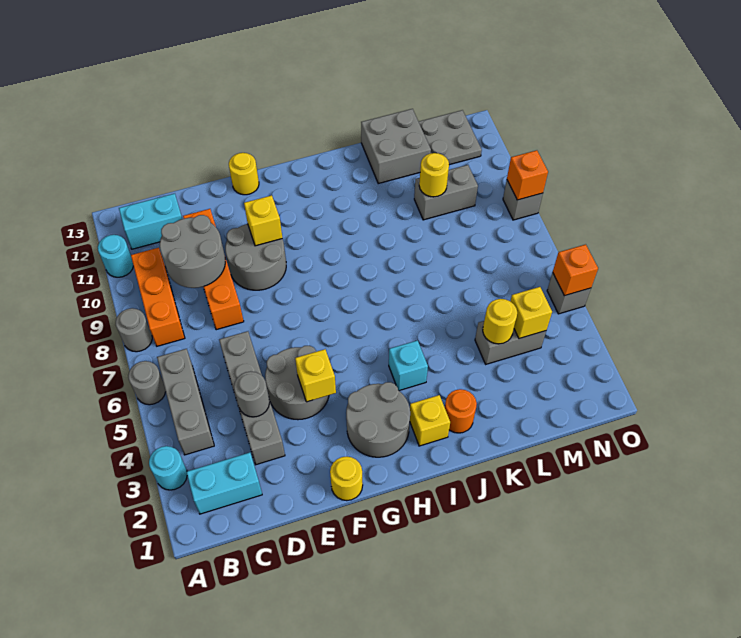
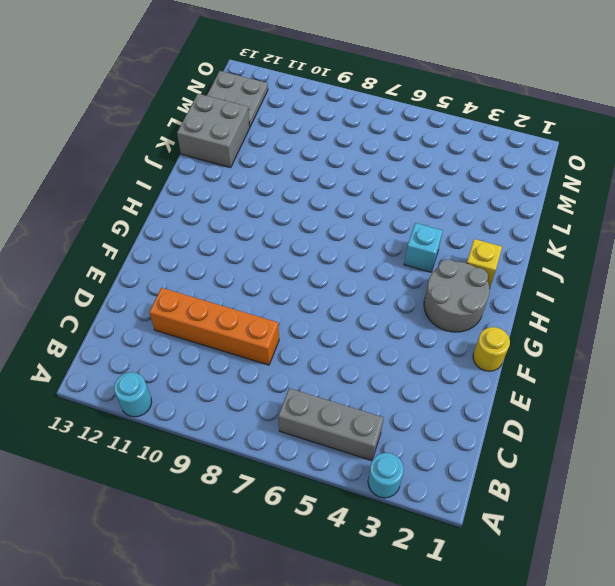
none -> grey round brick A6 level 1
none -> grey round brick A8 level 1
none -> cyan brick B2:C2 level 1
none -> orange brick B8:B10 level 1

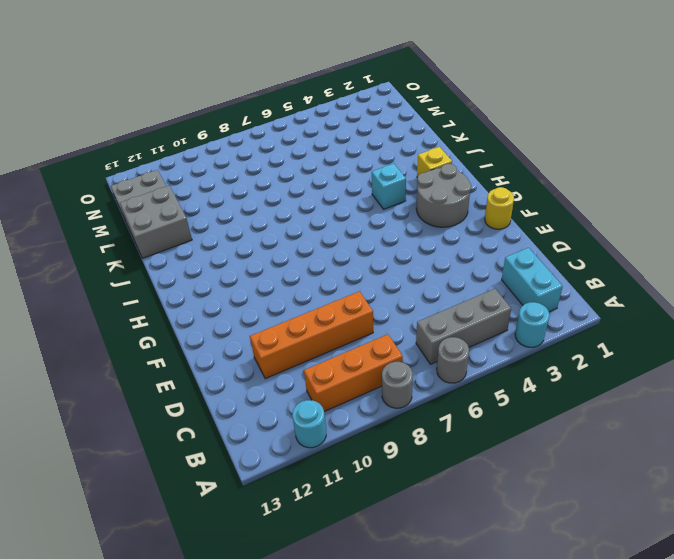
none -> cyan brick B12:C12 level 1
none -> grey brick D3:D6 level 1
none -> grey round brick E4:F5 level 1
none -> grey round brick E9:F10 level 1

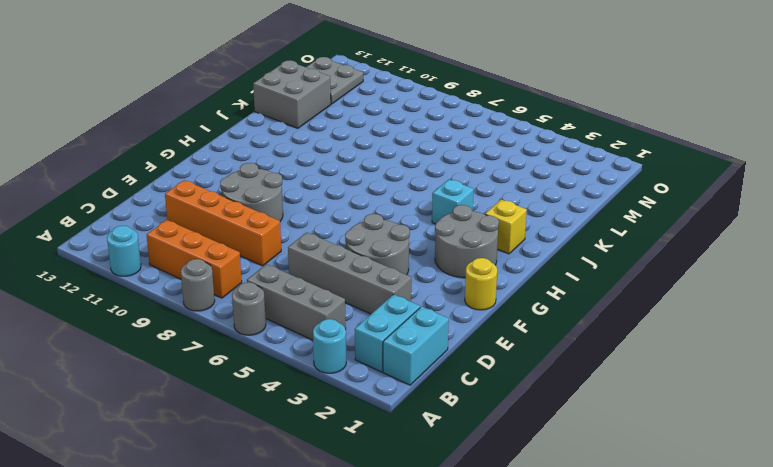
cyan brick B1:C1 level 1 -> cyan brick B12:C12 level 1
none -> yellow round brick F13 level 1
none -> orange round brick J2 level 1
none -> grey brick L4:M4 level 1
none -> grey brick L10:M10 level 1

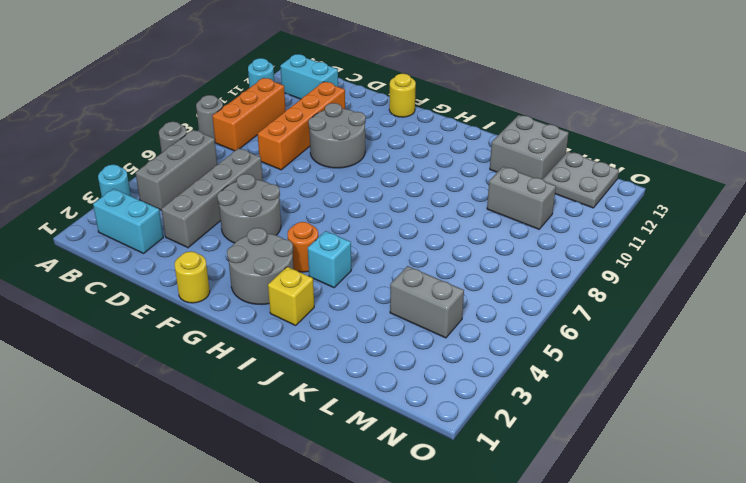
orange round brick H4 level 1 -> orange round brick J2 level 1
none -> grey brick O5 level 1
none -> grey brick O9 level 1
none -> grey round brick C9:D10 level 2
none -> grey round brick D4 level 2

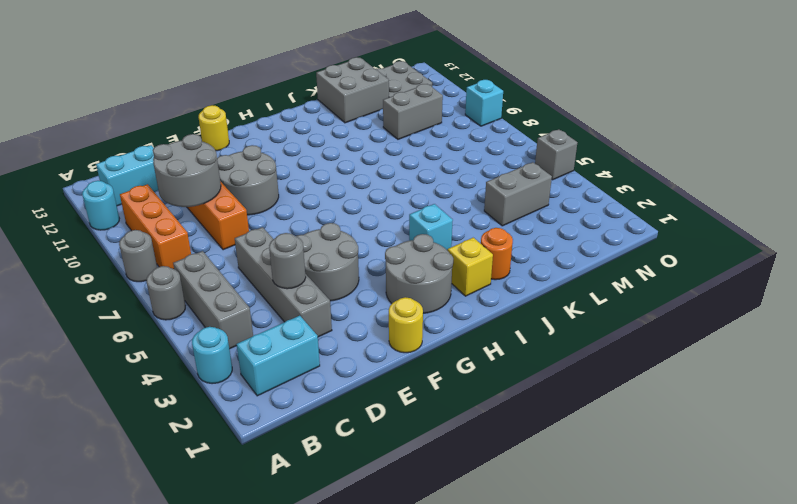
cyan brick O9 level 1 -> grey brick O9 level 1
none -> yellow brick F4 level 2
none -> yellow brick F10 level 2
none -> yellow round brick L4 level 2
none -> yellow round brick L10 level 2

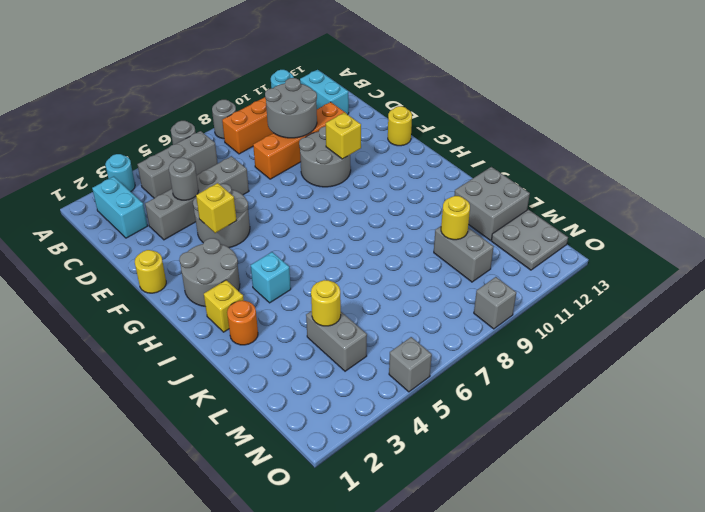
none -> yellow brick M4 level 2
none -> orange brick O5 level 2
none -> orange brick O9 level 2

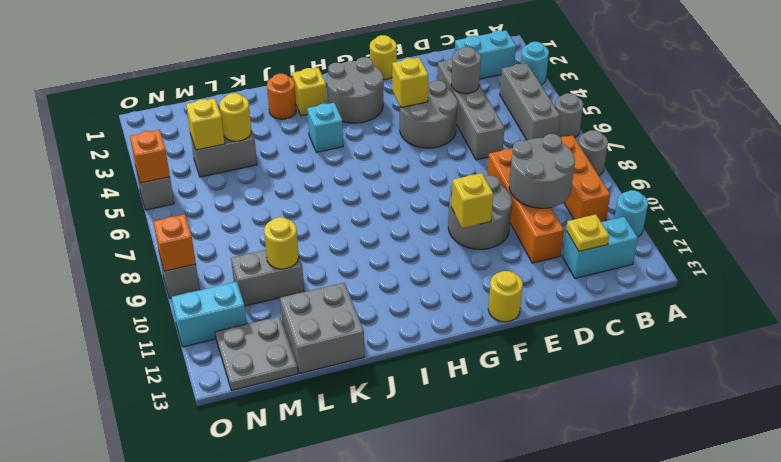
yellow plate C12 level 2 -> none
cyan brick N11:O11 level 1 -> none

